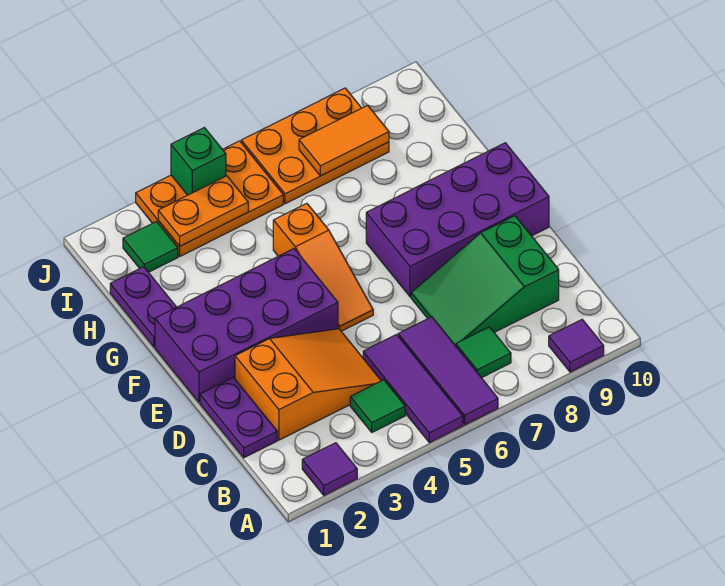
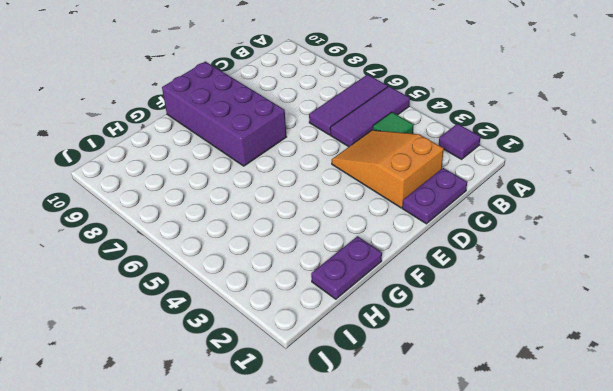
none -> purple tile A9 level 1
none -> green tile B7 level 1
none -> green slope C7:D9 level 1 top 9

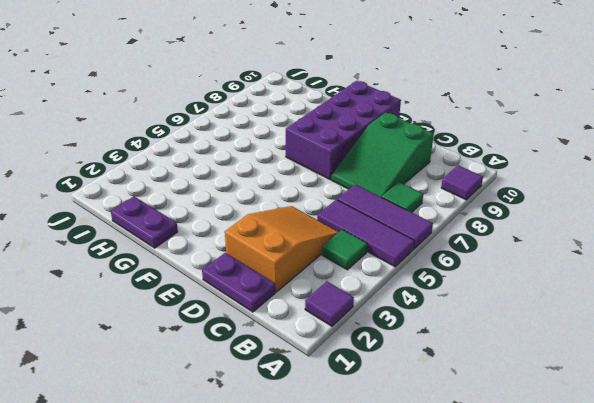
none -> purple brick E1:F4 level 1
none -> orange slope E5:G5 level 1 top G
none -> green tile I2 level 1

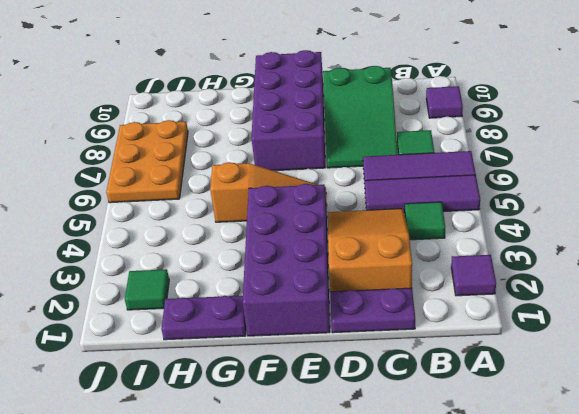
none -> orange plate I3:J5 level 1
none -> orange plate I3:I4 level 2
none -> orange tile I7:I8 level 2

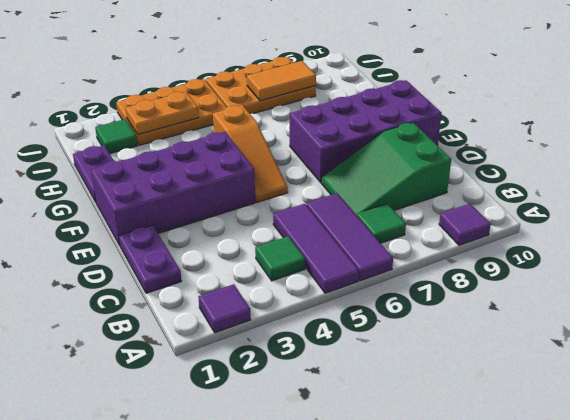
none -> orange slope C2:D4 level 1 top 2
none -> green brick J4 level 2

